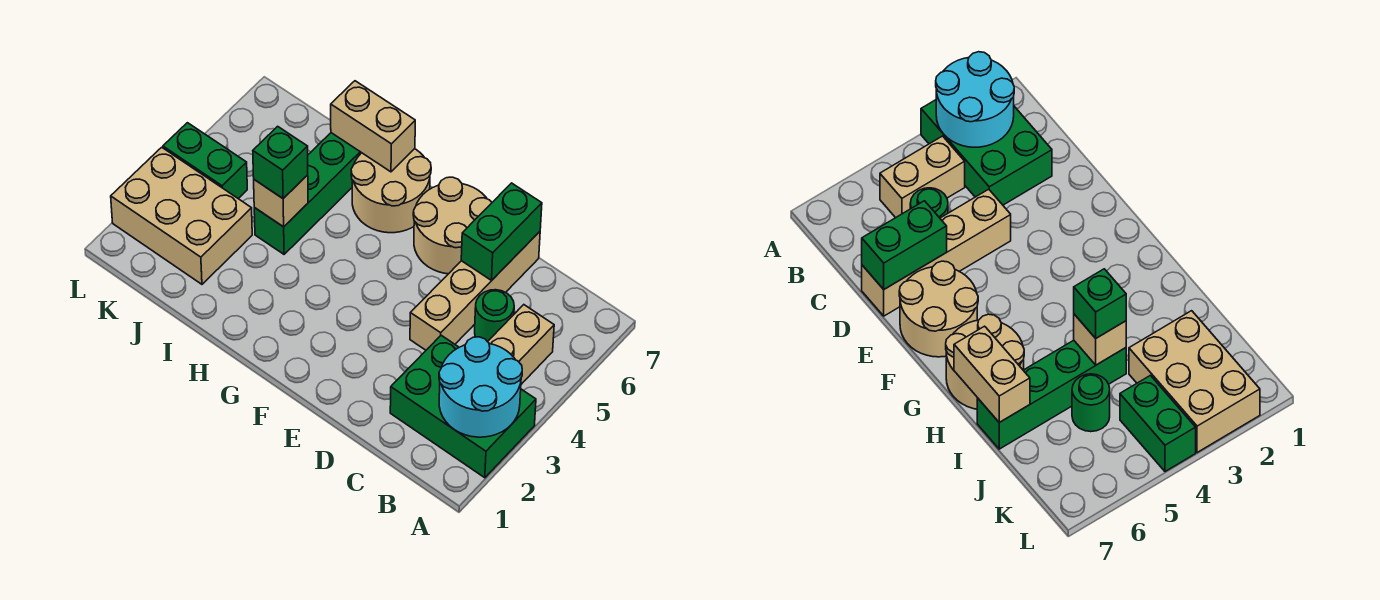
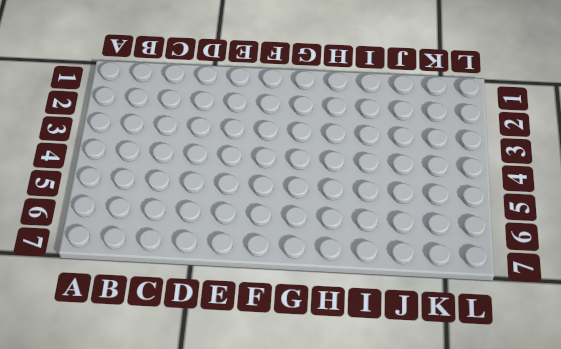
none -> green brick A2:C3 level 1
none -> tan brick B4:B5 level 1
none -> green round brick C5 level 1

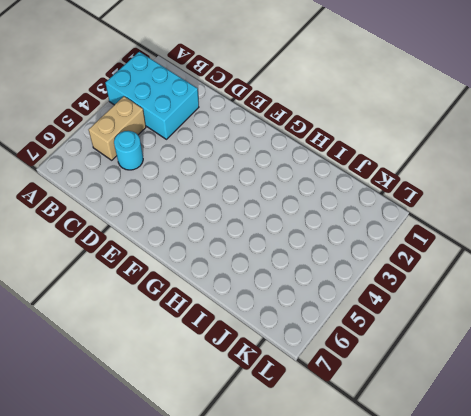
cyan brick A2:C3 level 1 -> green brick A2:C3 level 1
cyan round brick C5 level 1 -> green round brick C5 level 1
none -> tan brick D4:D7 level 1
none -> tan round brick E6:F7 level 1
none -> tan round brick G6:H7 level 1

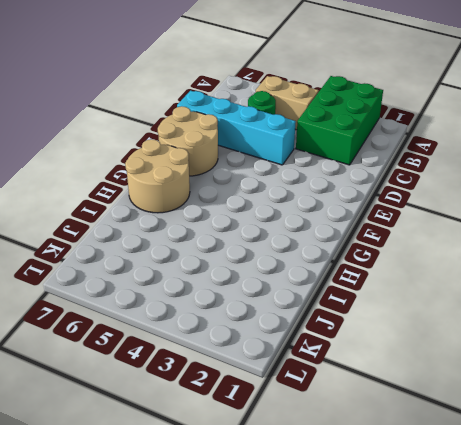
cyan brick D4:D7 level 1 -> tan brick D4:D7 level 1
none -> green brick I4:I7 level 1
none -> tan brick J2:L3 level 1
none -> green round brick J5 level 1

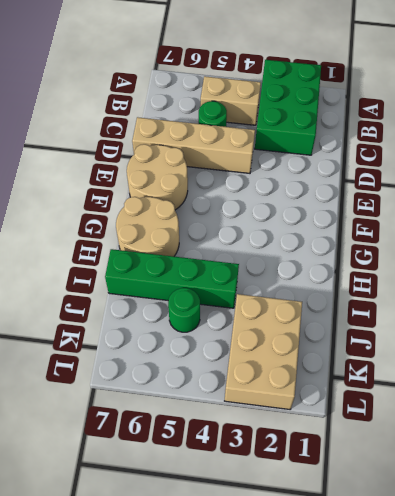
none -> green brick K4:L4 level 1
none -> cyan round brick A2:B3 level 2
none -> green brick D6:D7 level 2

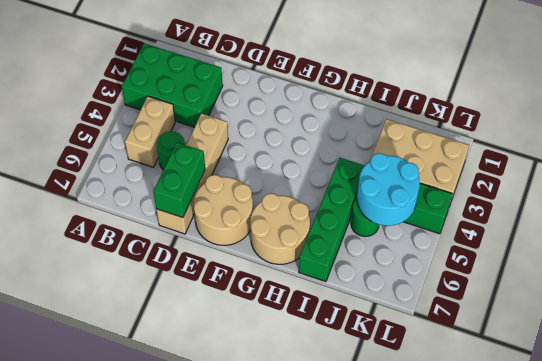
cyan round brick J4:K5 level 2 -> cyan round brick A2:B3 level 2
none -> tan brick H7:I7 level 2
none -> tan brick I4 level 2
none -> green brick I4 level 3

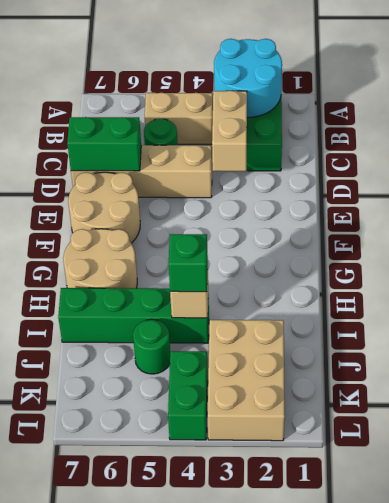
tan brick C3:D3 level 2 -> tan brick H7:I7 level 2

